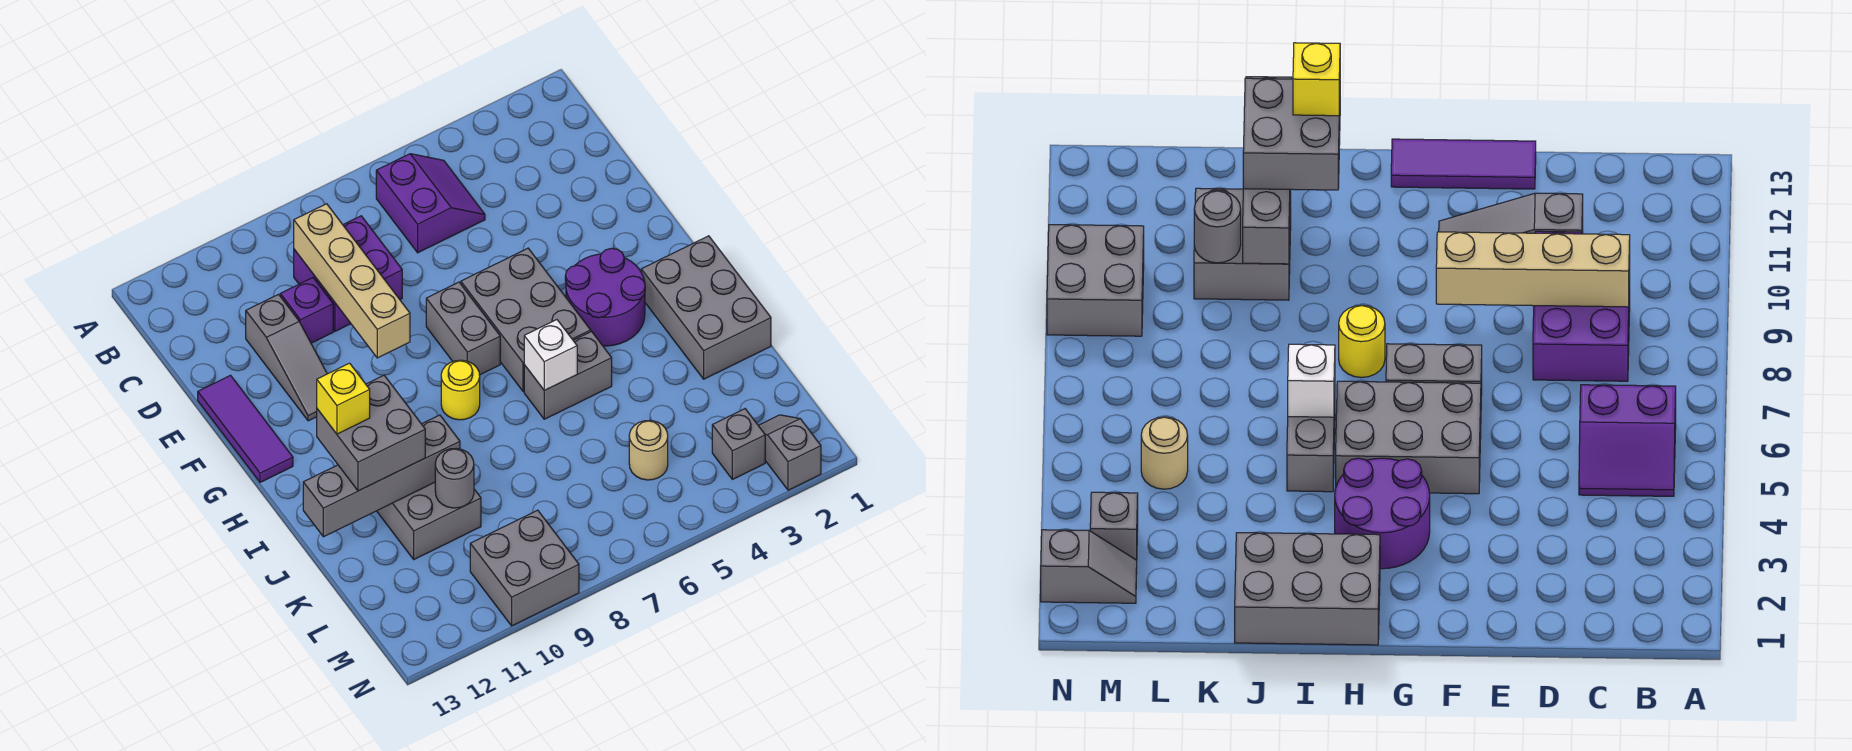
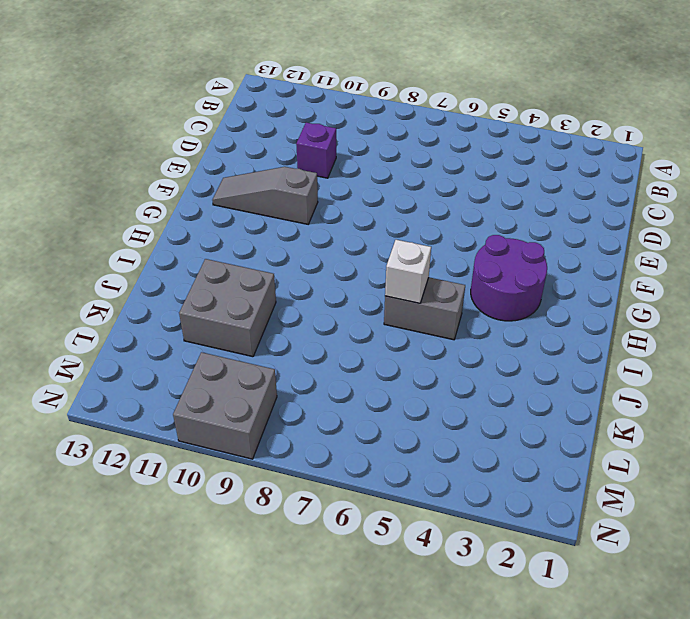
grey slope F10:F12 level 1 top 10 -> grey slope D11:F11 level 1 top D
none -> purple slope B5:C6 level 1 top 6
none -> purple brick C8:D9 level 1
none -> purple tile E13:G13 level 1

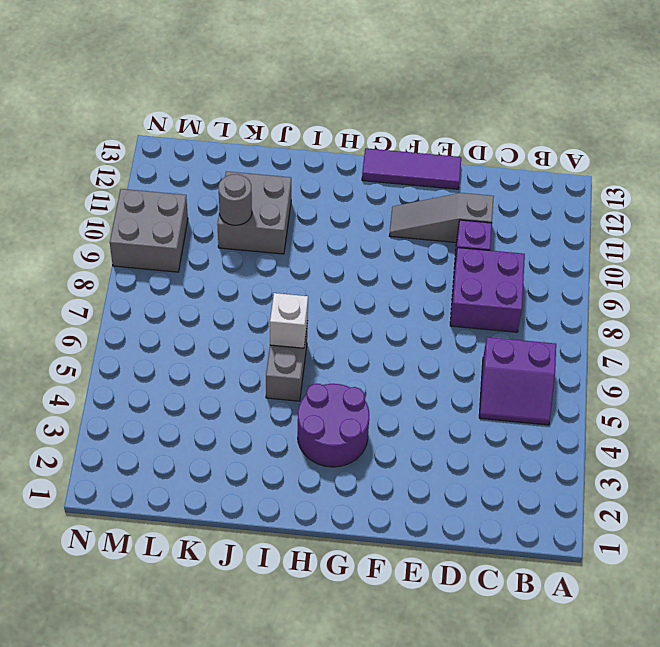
none -> grey brick F5:H6 level 1
none -> grey brick F7:G7 level 1
none -> grey brick H1:J2 level 1

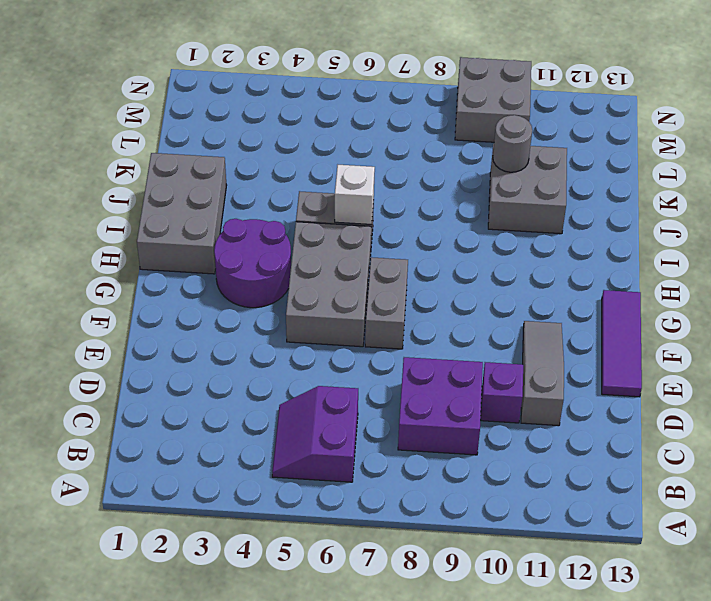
none -> yellow round brick H8 level 1
none -> tan round brick L5 level 1
none -> grey slope M2:N2 level 1 top N

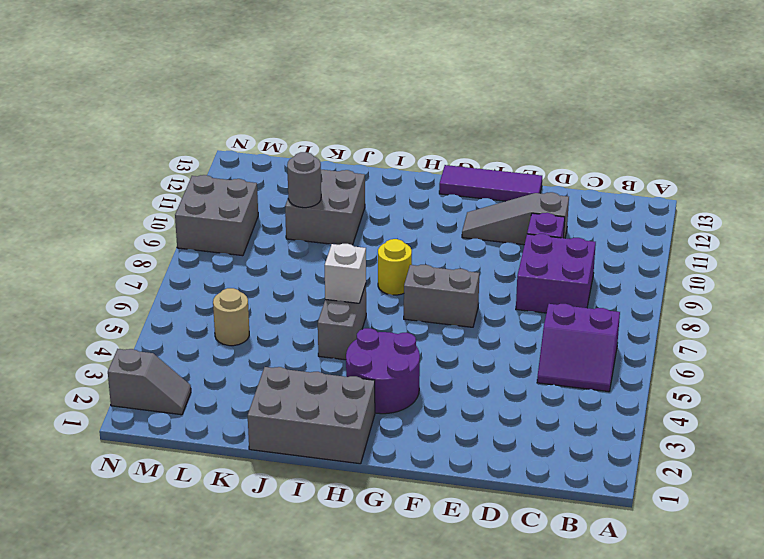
none -> grey brick F5:H6 level 1
none -> grey brick M3 level 1
none -> tan brick C9:F9 level 2

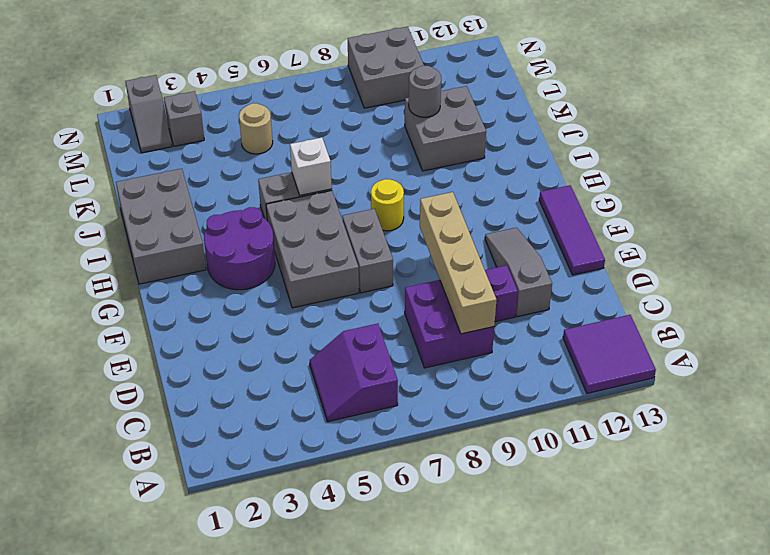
purple tile A12:B13 level 1 -> none
none -> grey brick J10:J13 level 2
none -> grey brick I11:J12 level 3
none -> yellow brick I12 level 4

